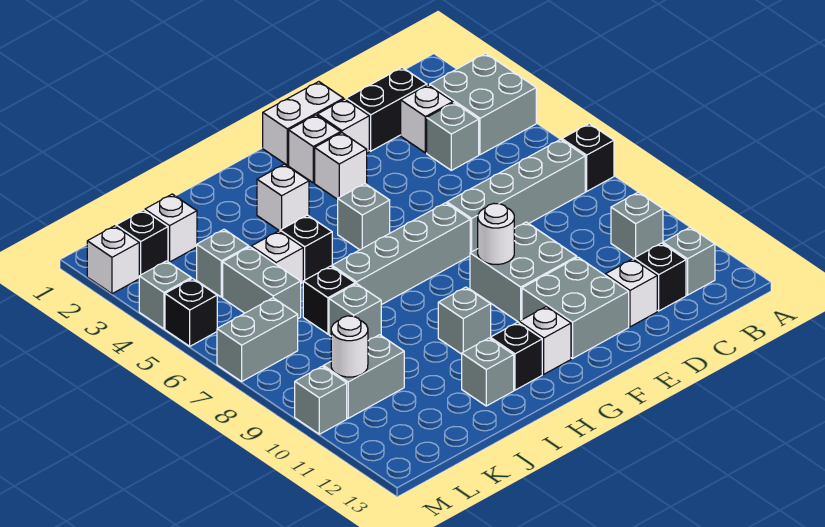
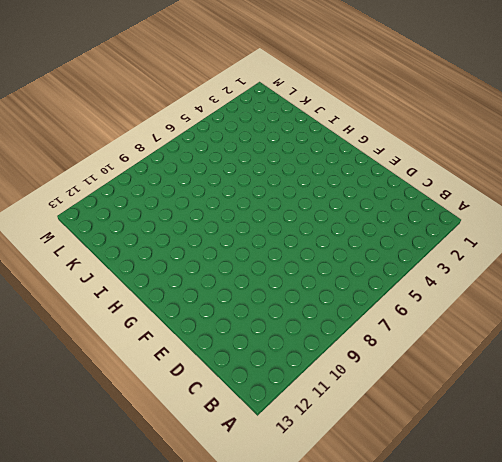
none -> grey brick A3:B4 level 1
none -> black brick A7 level 1
none -> grey brick B7:E7 level 1
none -> grey brick B10 level 1

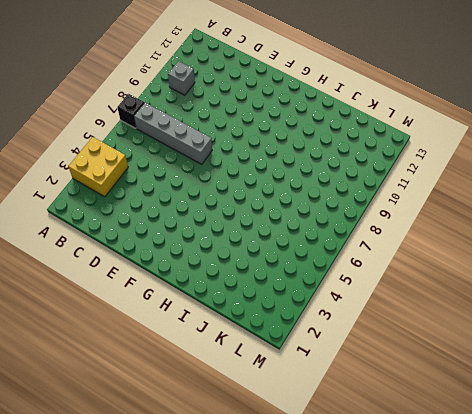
yellow brick A3:B4 level 1 -> grey brick A3:B4 level 1
none -> grey brick B12 level 1
none -> black brick C2:D2 level 1
none -> white brick C3 level 1
none -> grey brick C4 level 1

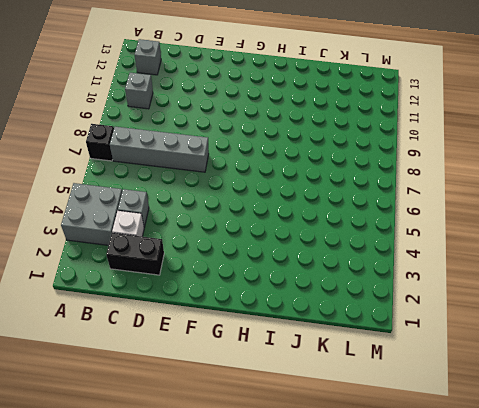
none -> black brick C12 level 1
none -> white brick D12 level 1
none -> white brick E1:F1 level 1
none -> white brick E2 level 1

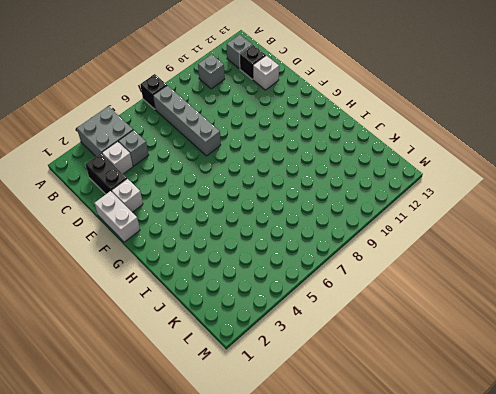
none -> grey brick E9:F10 level 1
none -> grey brick E11:F12 level 1
none -> white brick F2 level 1
none -> white brick F3 level 1

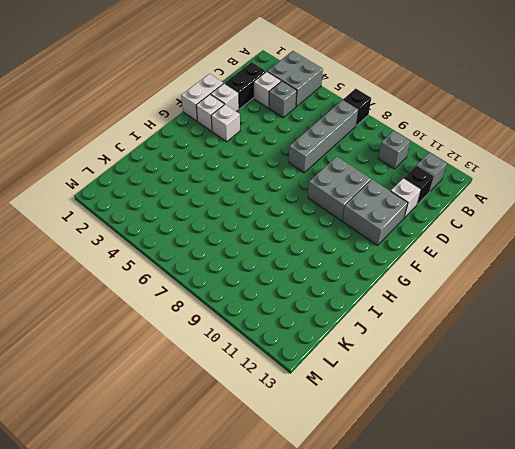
none -> grey brick F7:I7 level 1
none -> grey brick G5 level 1
none -> white brick G12 level 1
none -> white brick H3 level 1

